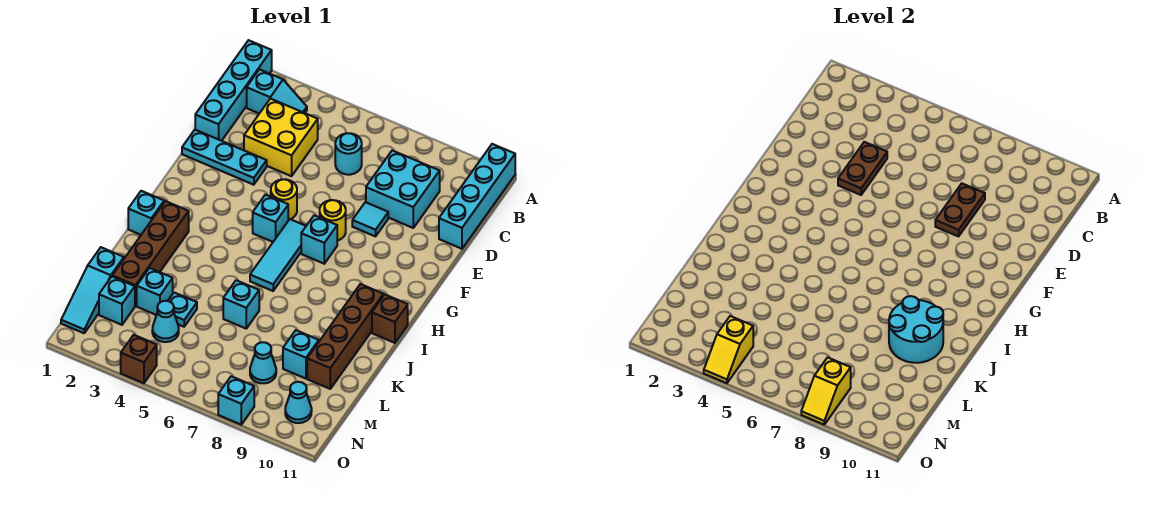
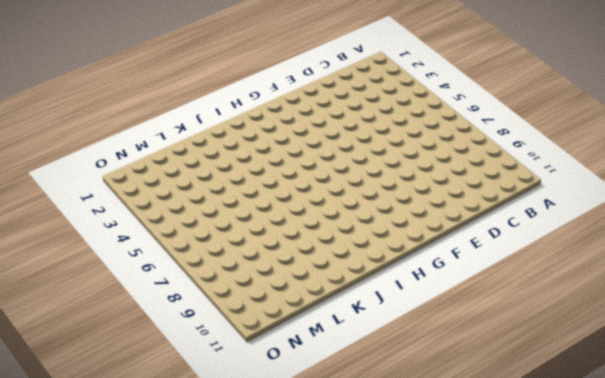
none -> cyan brick A1:D1 level 1
none -> cyan brick A11:D11 level 1
none -> cyan slope B2:B3 level 1 top 2
none -> yellow brick C3:D4 level 1

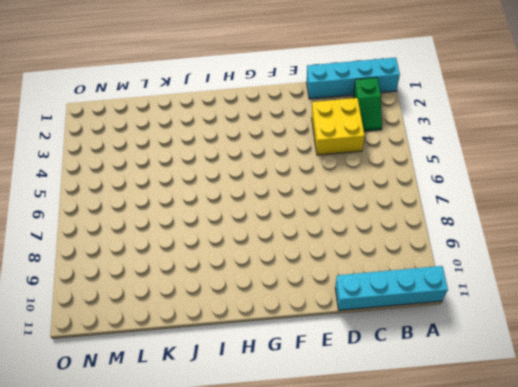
green slope B2:B3 level 1 top 2 -> cyan slope B2:B3 level 1 top 2
none -> cyan round brick C6 level 1
none -> cyan brick C8:D9 level 1
none -> cyan plate E1:E3 level 1
none -> cyan tile E8 level 1

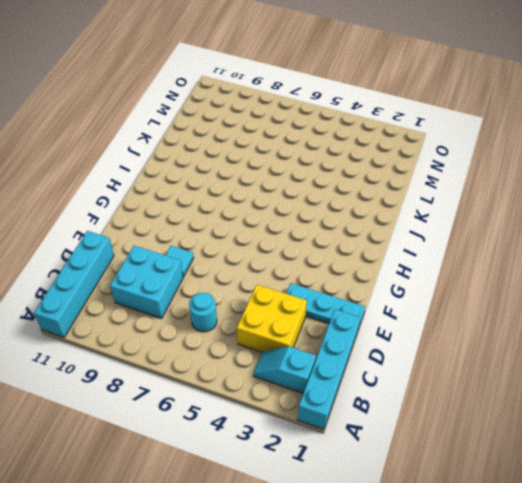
none -> yellow round brick F5 level 1
none -> yellow round brick F7 level 1
none -> cyan brick G5 level 1
none -> cyan tile G6:I6 level 1

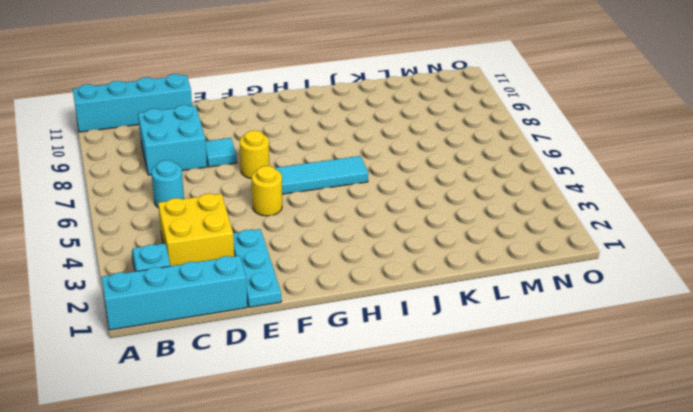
none -> cyan brick G5 level 1
none -> cyan brick G7 level 1
none -> cyan brick I1 level 1
none -> brown brick I2:L2 level 1

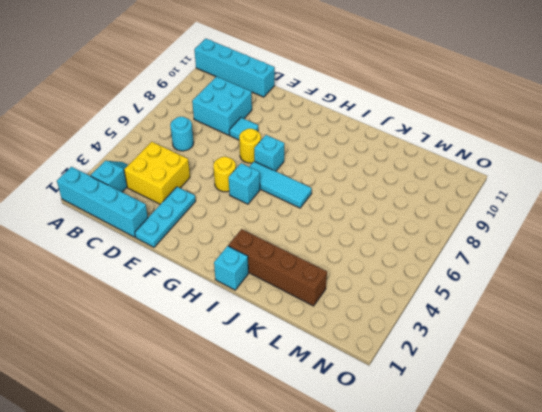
none -> brown brick I10:L10 level 1
none -> brown brick I11 level 1
none -> cyan brick K6 level 1
none -> cyan slope L1:N1 level 1 top L

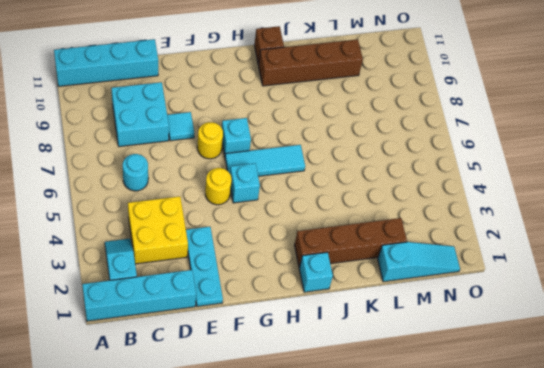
none -> cyan brick K6 level 1
none -> cyan brick L3 level 1
none -> cyan plate L4 level 1
none -> cyan brick L9 level 1

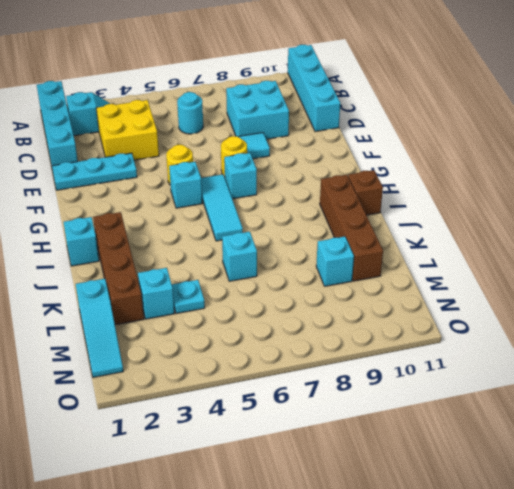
none -> cyan brick M2 level 1
none -> cyan cone M4 level 1
none -> cyan cone M8 level 1
none -> cyan cone N10 level 1

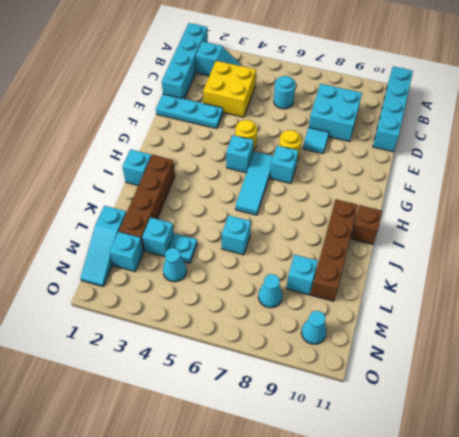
none -> brown brick O4 level 1
none -> cyan brick O8 level 1
none -> brown plate D4:E4 level 2
none -> brown plate D8:E8 level 2

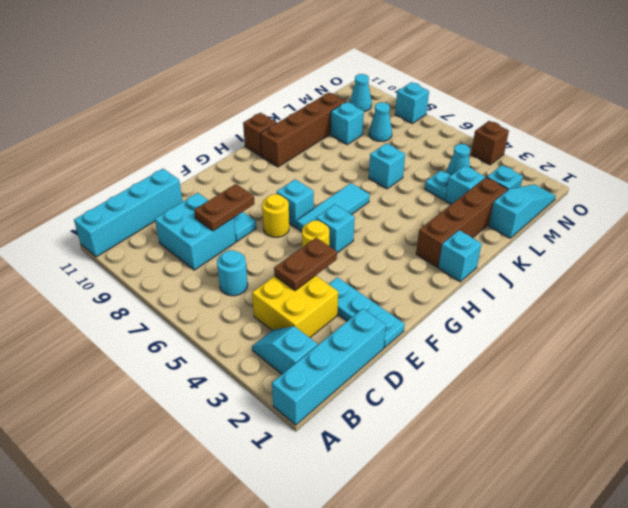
none -> cyan round brick J9:K10 level 2
none -> yellow slope N4:O4 level 2 top N
none -> yellow slope N8:O8 level 2 top N

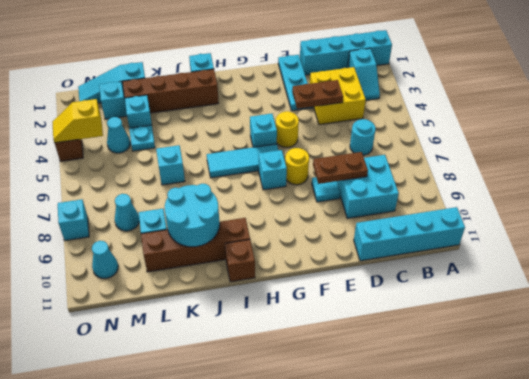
none -> yellow slope N8:O8 level 2 top N

